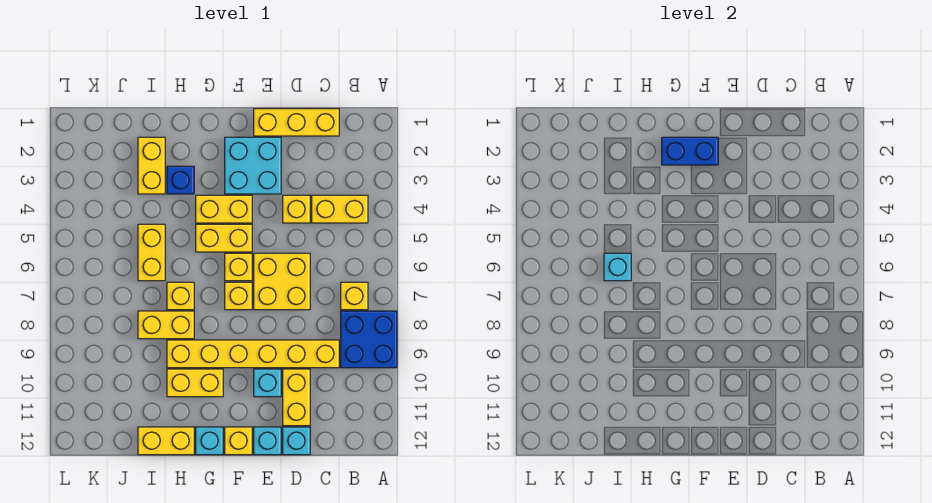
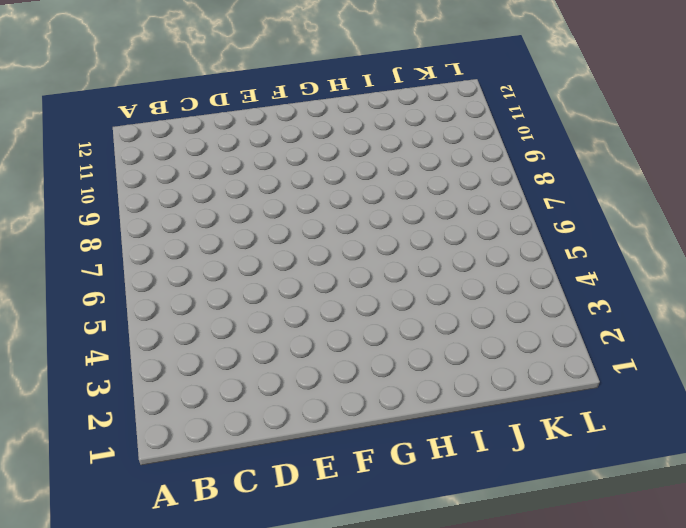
none -> blue brick A8:B9 level 1
none -> yellow brick B4:C4 level 1
none -> yellow brick B7 level 1

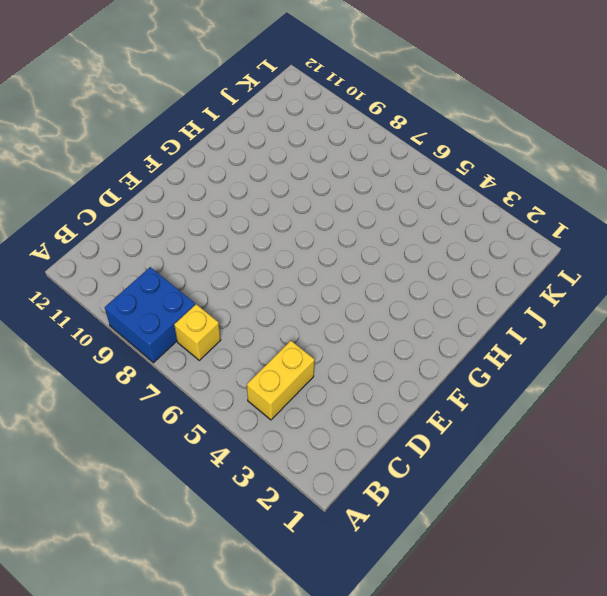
none -> yellow brick C1:E1 level 1
none -> yellow brick C9:H9 level 1
none -> yellow brick D4 level 1

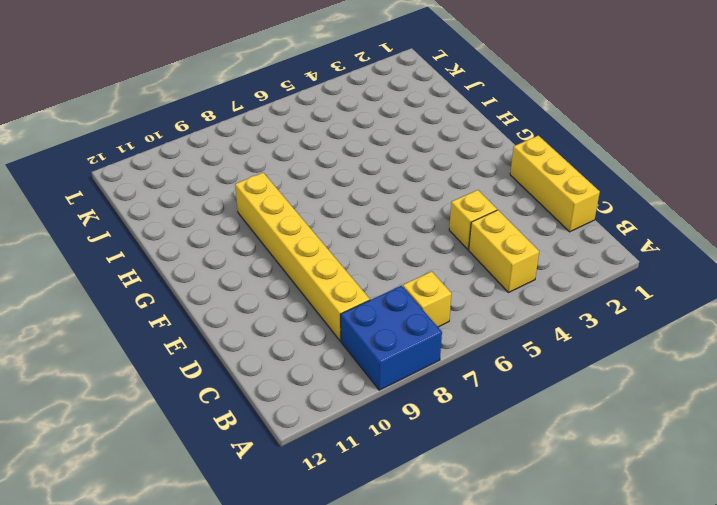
none -> yellow brick D6:E7 level 1
none -> yellow brick D10:D11 level 1
none -> cyan brick D12 level 1

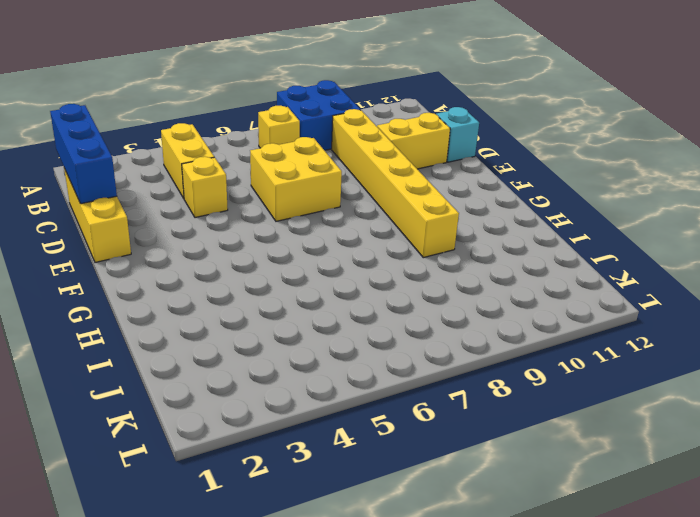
blue brick B1:D1 level 2 -> none
none -> cyan brick E2:F3 level 1
none -> cyan brick E10 level 1
none -> cyan brick E12 level 1

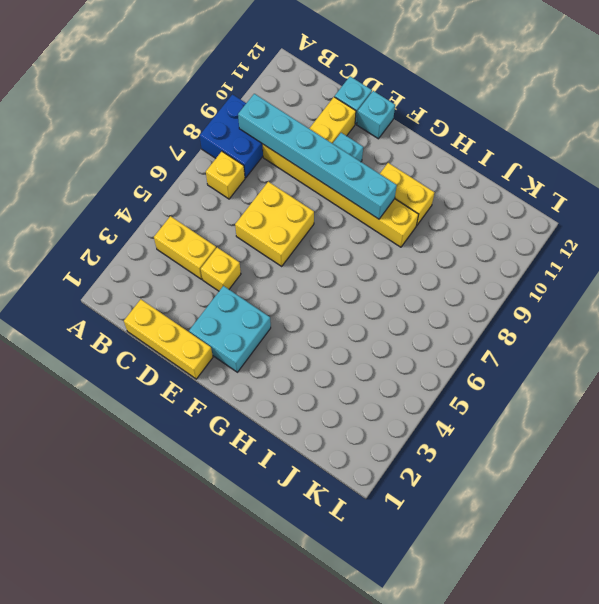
cyan brick B9:G9 level 2 -> none
none -> yellow brick F4:G4 level 1
none -> yellow brick F5:G5 level 1
none -> yellow brick F6 level 1

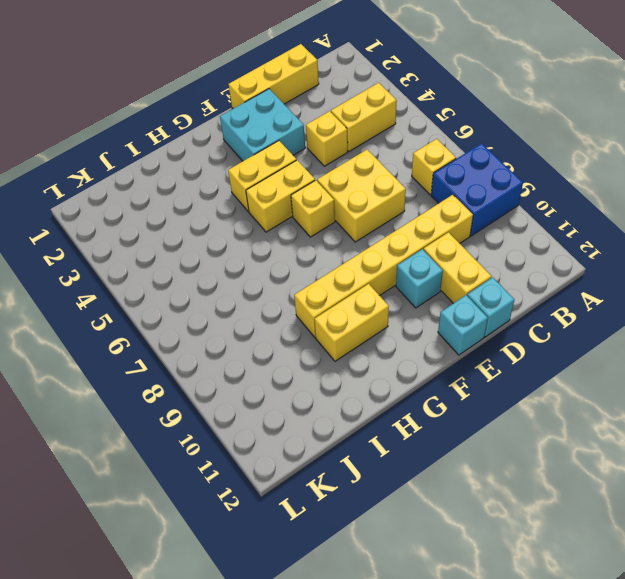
none -> yellow brick F7 level 1
none -> yellow brick F12 level 1
none -> cyan brick G12 level 1

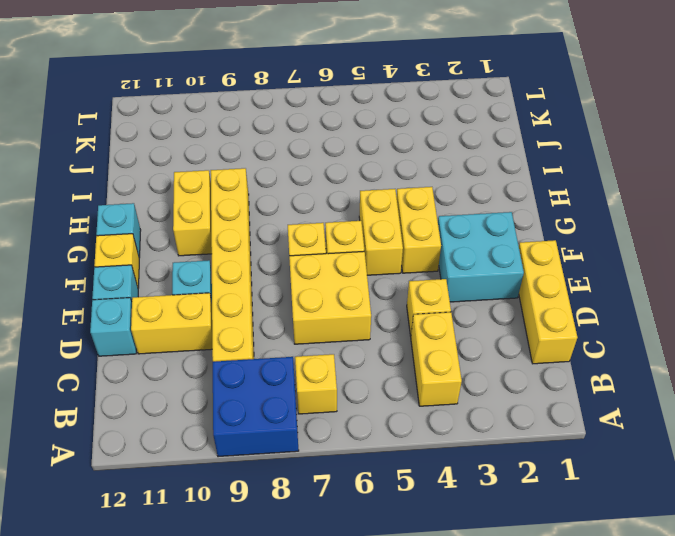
none -> blue brick H3 level 1
none -> yellow brick H7 level 1
none -> yellow brick H8:I8 level 1

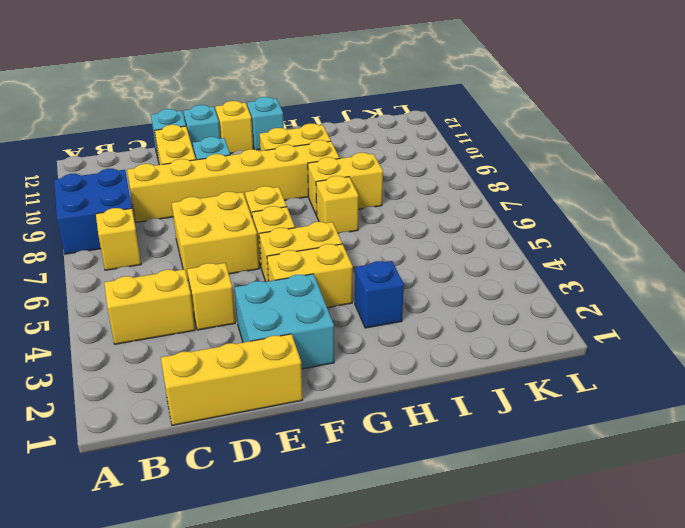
none -> yellow brick H12:I12 level 1
none -> yellow brick I2:I3 level 1
none -> yellow brick I5:I6 level 1

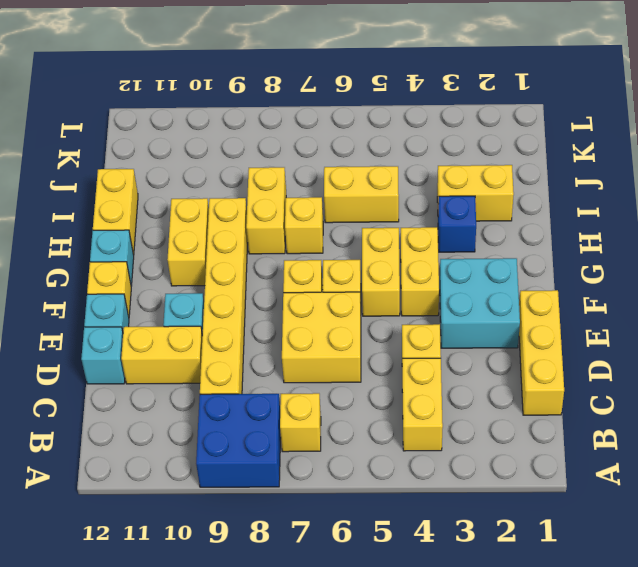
none -> blue brick F2:G2 level 2
none -> cyan brick I6 level 2

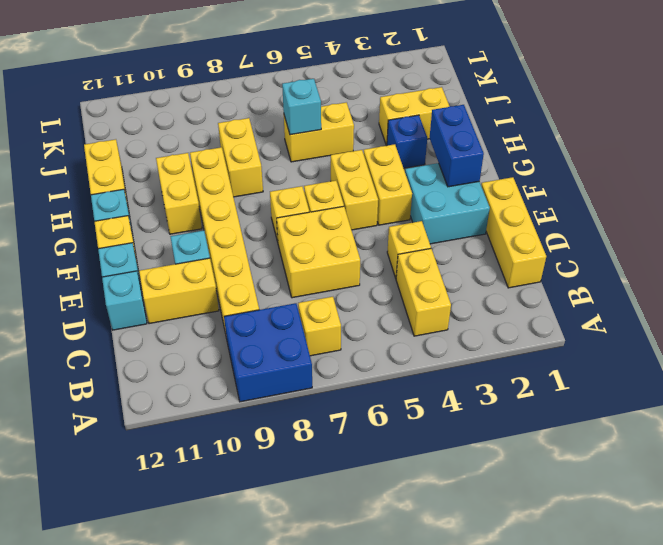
none -> yellow brick H7 level 1

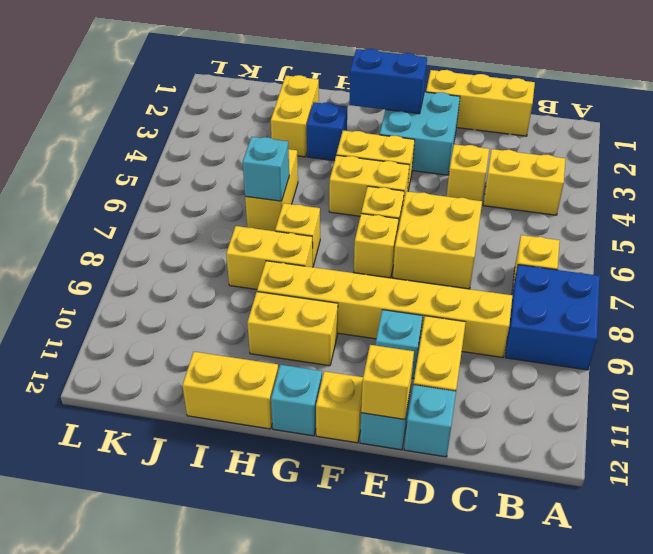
yellow brick E12 level 2 -> none

